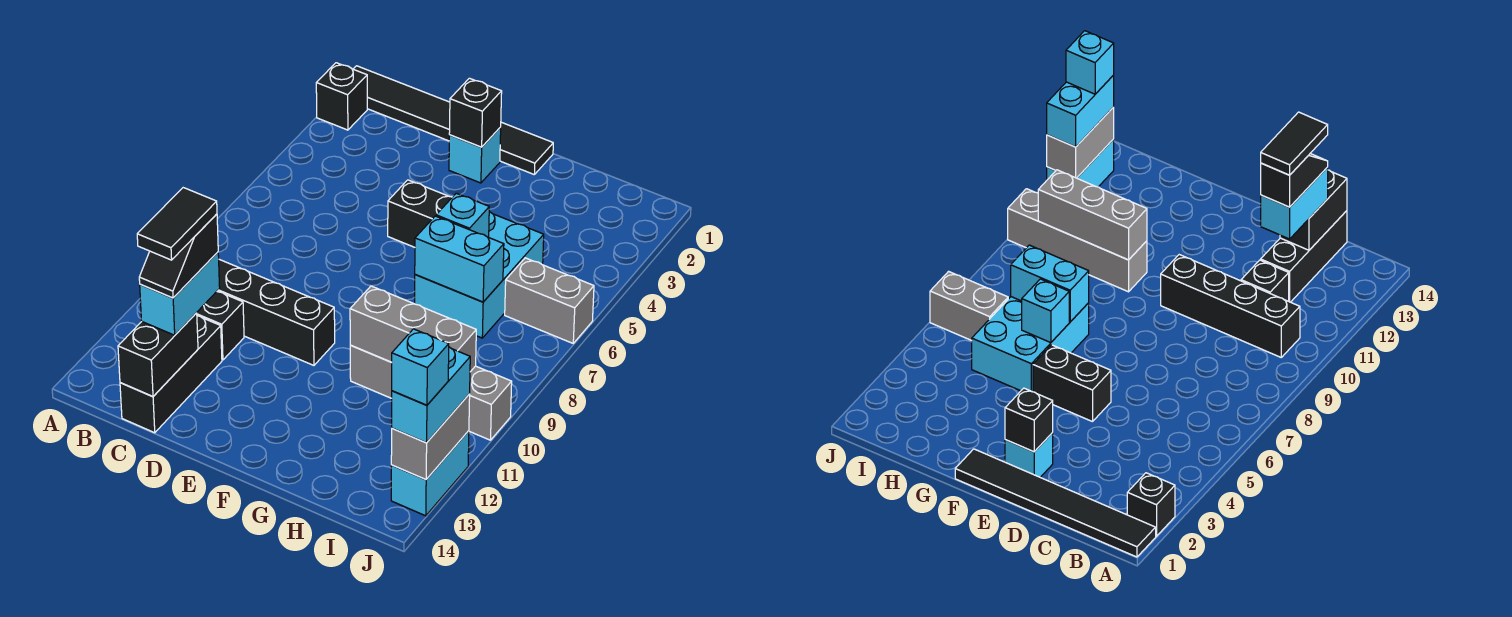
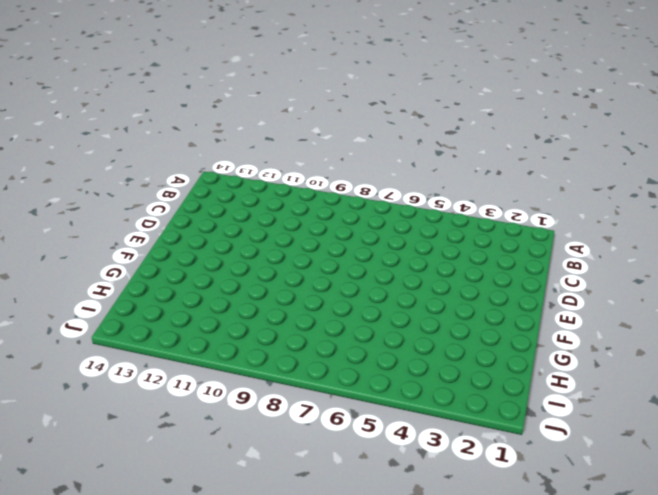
none -> black tile A1:F1 level 1
none -> black brick A2 level 1
none -> black brick B10:E10 level 1

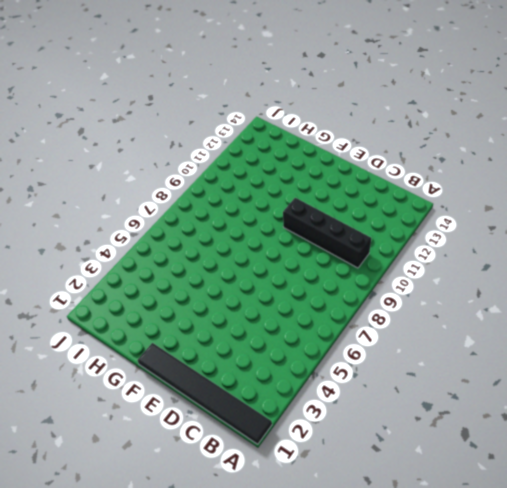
none -> black brick A2 level 1
none -> black brick C11 level 1
none -> black brick C12:C14 level 1

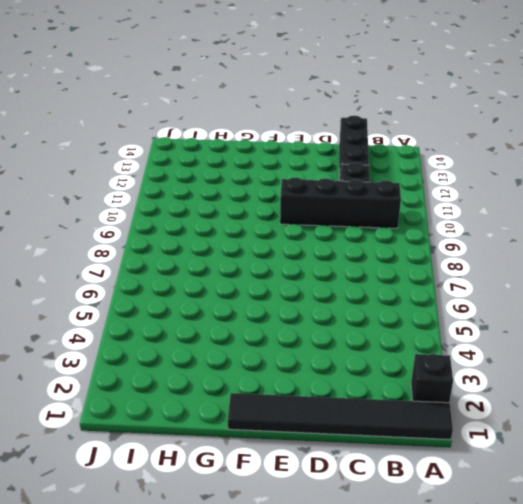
none -> cyan brick E2 level 1
none -> black brick E5:F5 level 1
none -> cyan brick G5:H7 level 1

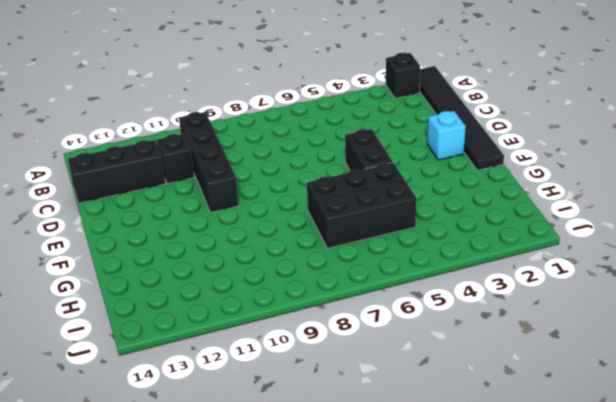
black brick G5:H7 level 1 -> cyan brick G5:H7 level 1
none -> grey brick G10:J10 level 1
none -> grey brick I6:J6 level 1
none -> cyan brick J12:J13 level 1

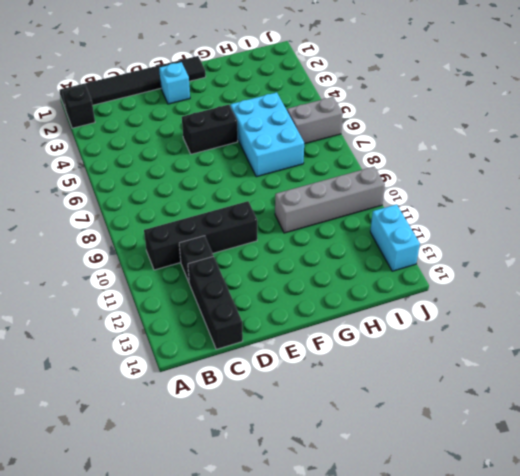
none -> black brick C13:C14 level 2
none -> black brick E2 level 2
none -> cyan brick G6 level 2

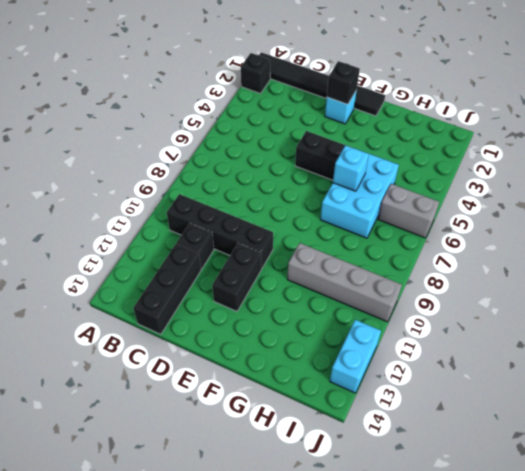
black brick E11:E12 level 1 -> black brick C13:C14 level 2
none -> cyan brick G7:H7 level 2
none -> grey brick G10:I10 level 2
none -> grey brick J12:J13 level 2

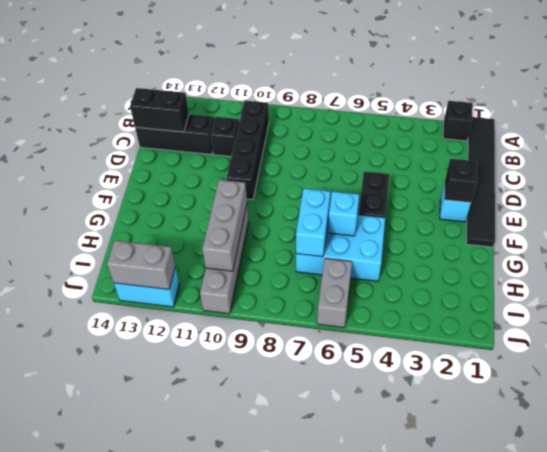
none -> cyan brick C12:C13 level 3
none -> cyan brick J12:J13 level 3
none -> black slope C12:C13 level 4 top 12

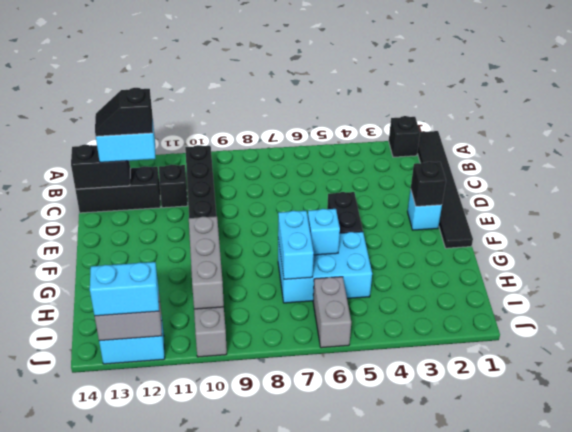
none -> cyan brick J13 level 4
none -> black tile C12:C13 level 5

